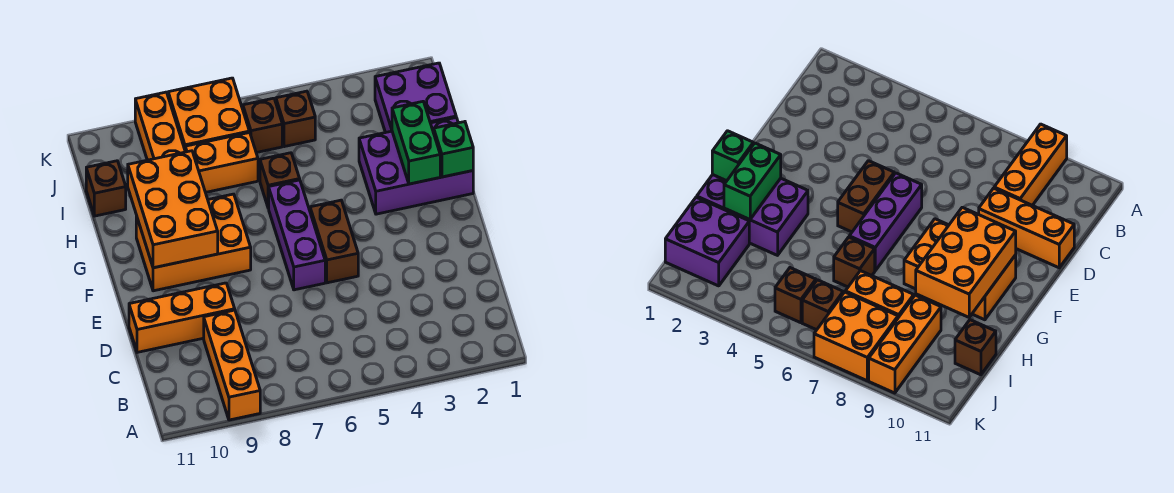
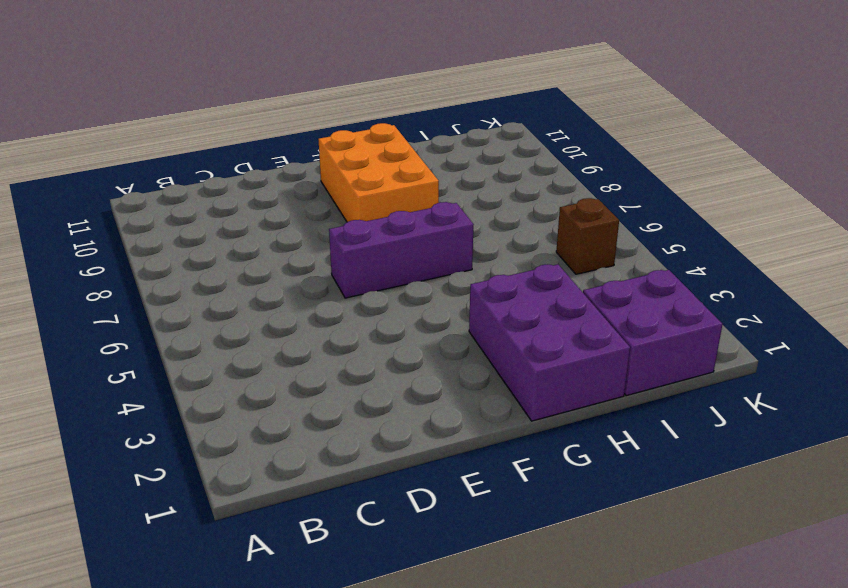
none -> orange brick A9:C9 level 1
none -> orange brick D9:D11 level 1
none -> brown brick E5:F5 level 1

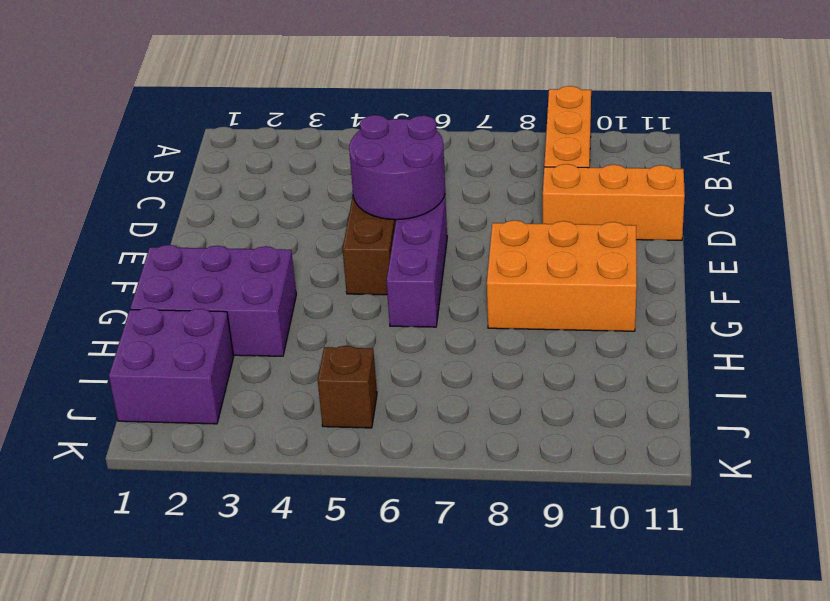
purple round brick D5:E6 level 2 -> none
none -> brown brick H6 level 1
none -> orange brick I7:I8 level 1
none -> orange brick I9:K9 level 1

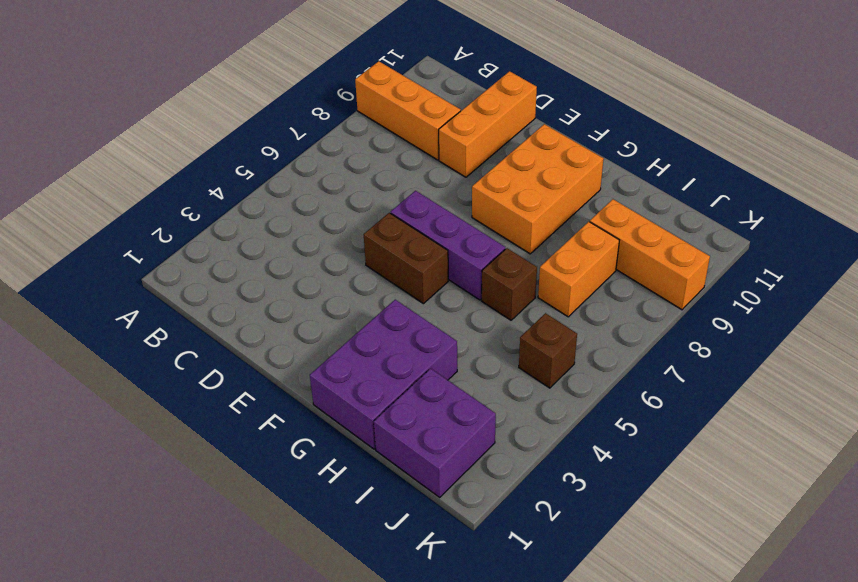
none -> brown brick I11 level 1
none -> brown brick J6 level 1
none -> orange brick J7:K8 level 1

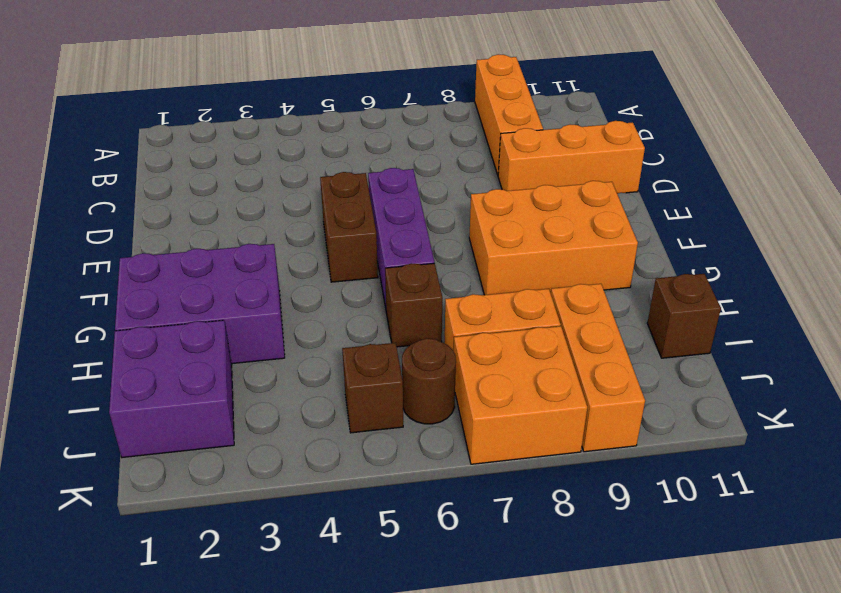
brown round brick J6 level 1 -> brown brick J6 level 1
none -> orange brick F9:H10 level 2
none -> green brick G1 level 2
none -> green brick G2:H2 level 2

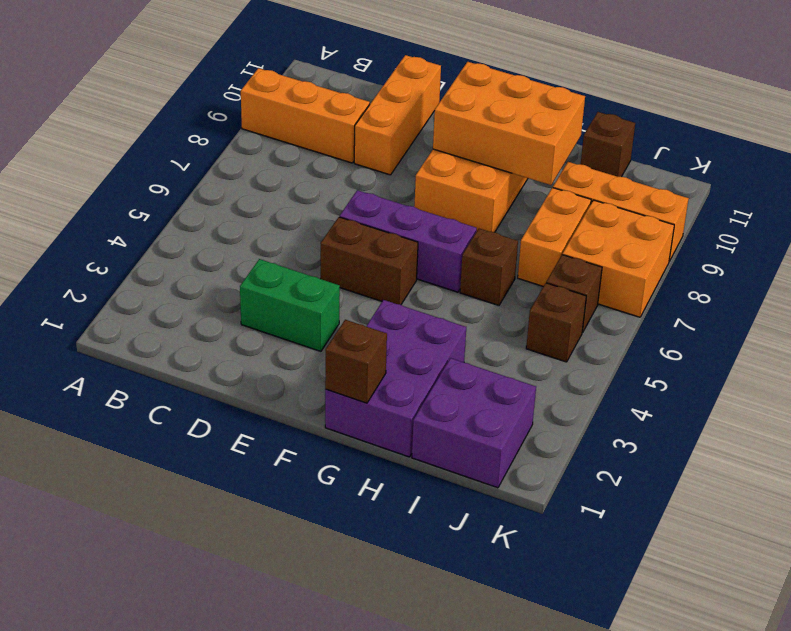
green brick D3:E3 level 1 -> green brick G2:H2 level 2
brown brick G1 level 2 -> green brick G1 level 2

